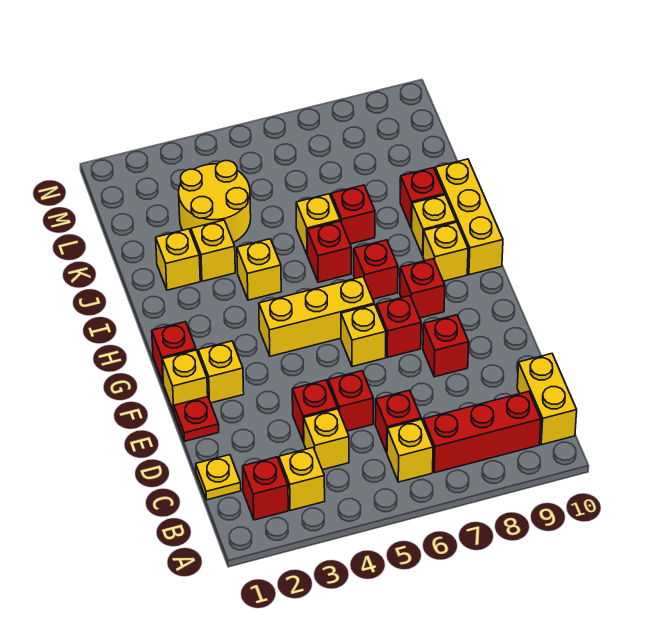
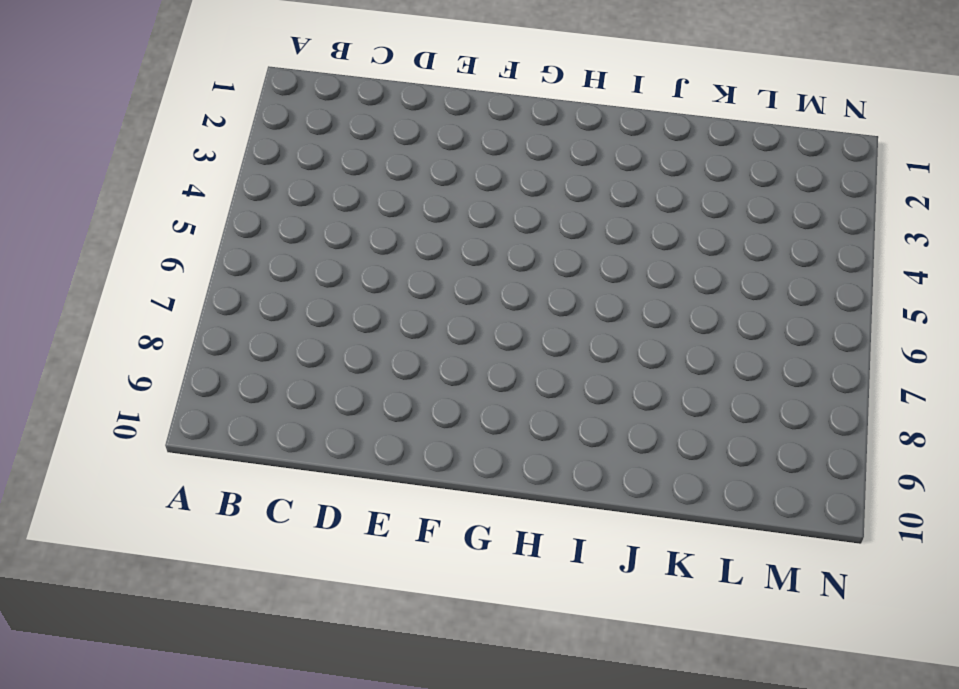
none -> red brick B2 level 1
none -> yellow brick B3 level 1
none -> yellow brick B6 level 1
none -> red brick B7:B9 level 1

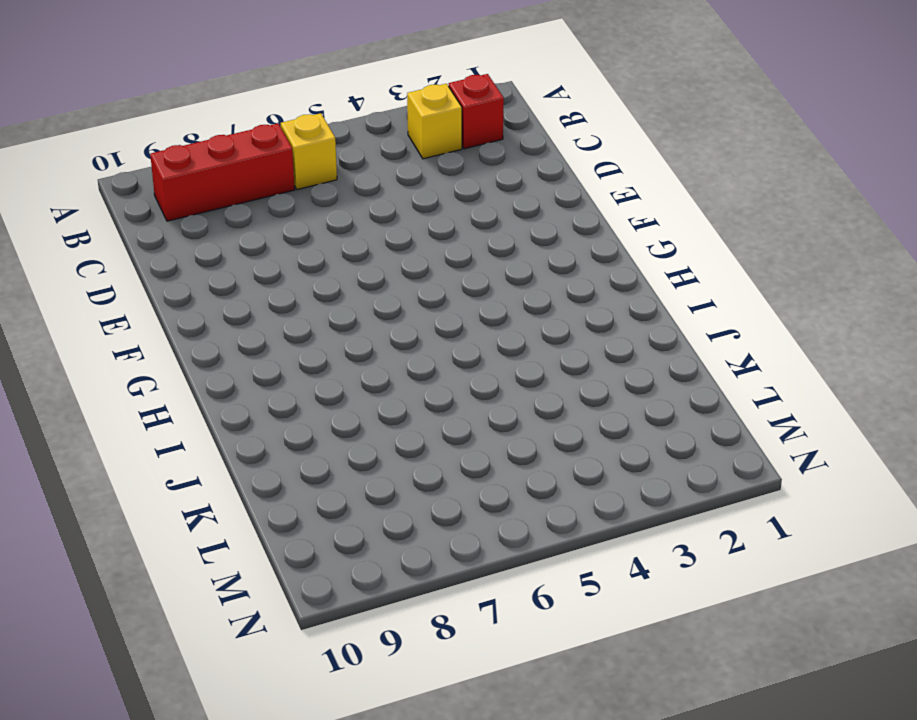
none -> yellow brick B10:C10 level 1
none -> yellow plate C1 level 1
none -> yellow brick C4 level 1
none -> red brick C6 level 1

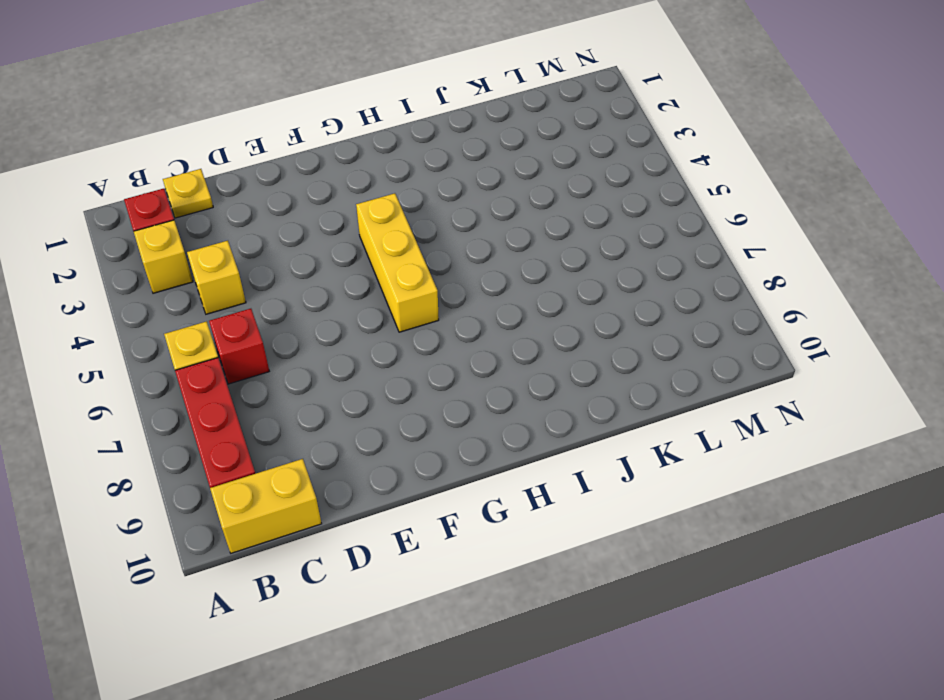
none -> red brick D4 level 1
none -> red brick D5 level 1
none -> red plate E1 level 1
none -> red brick E8 level 1

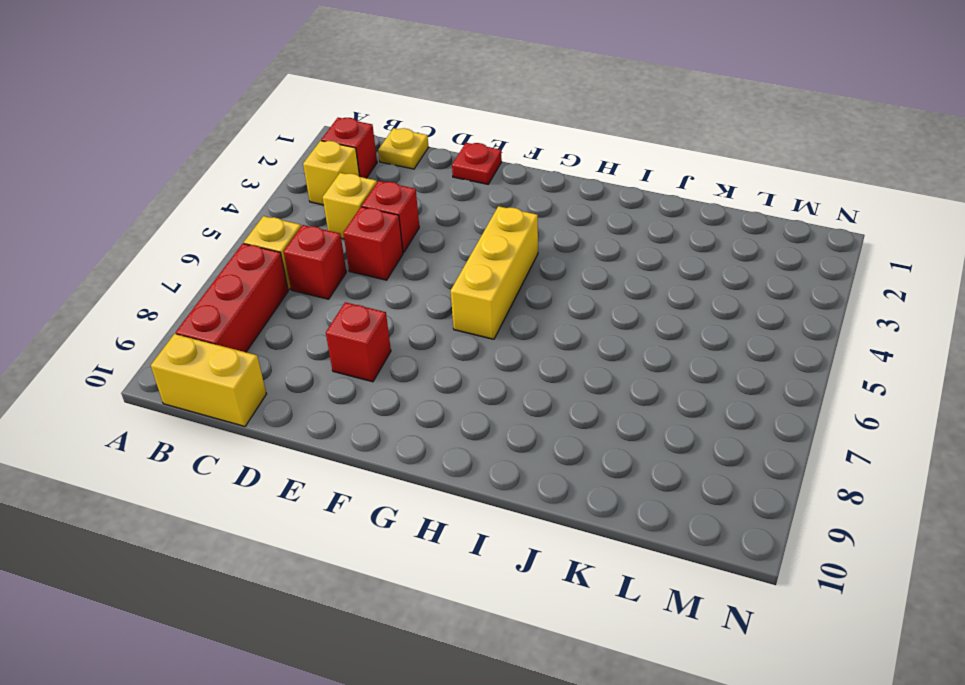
none -> yellow brick F1 level 1
none -> yellow brick F2 level 1
none -> yellow brick F6 level 1
none -> red brick F7 level 1

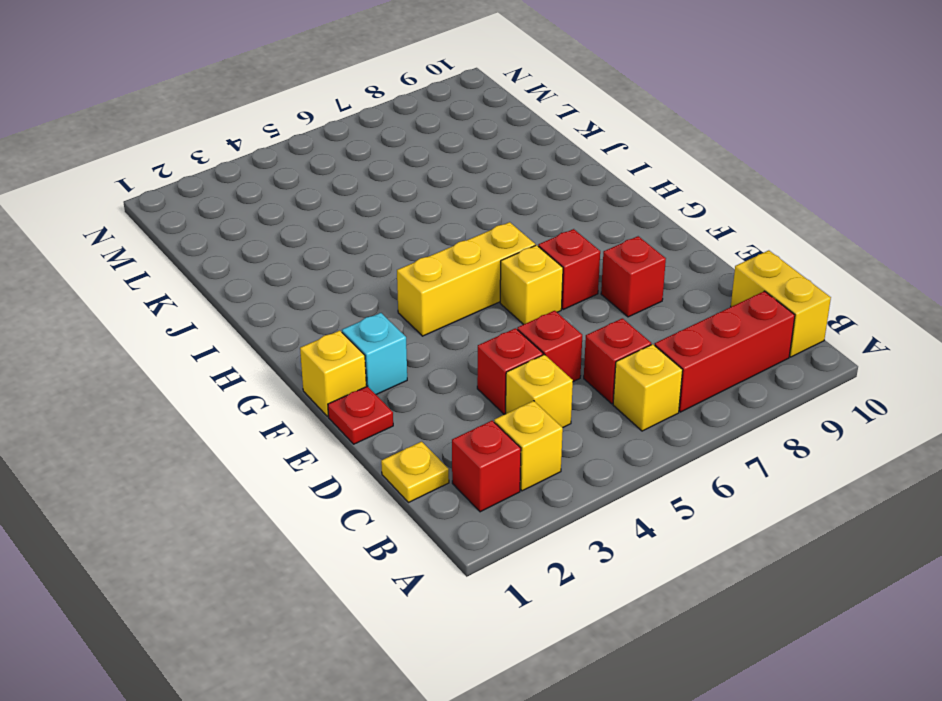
cyan brick F2 level 1 -> yellow brick F2 level 1
none -> red brick G1 level 1
none -> red brick G8 level 1
none -> red brick H7 level 1
none -> yellow brick H9 level 1

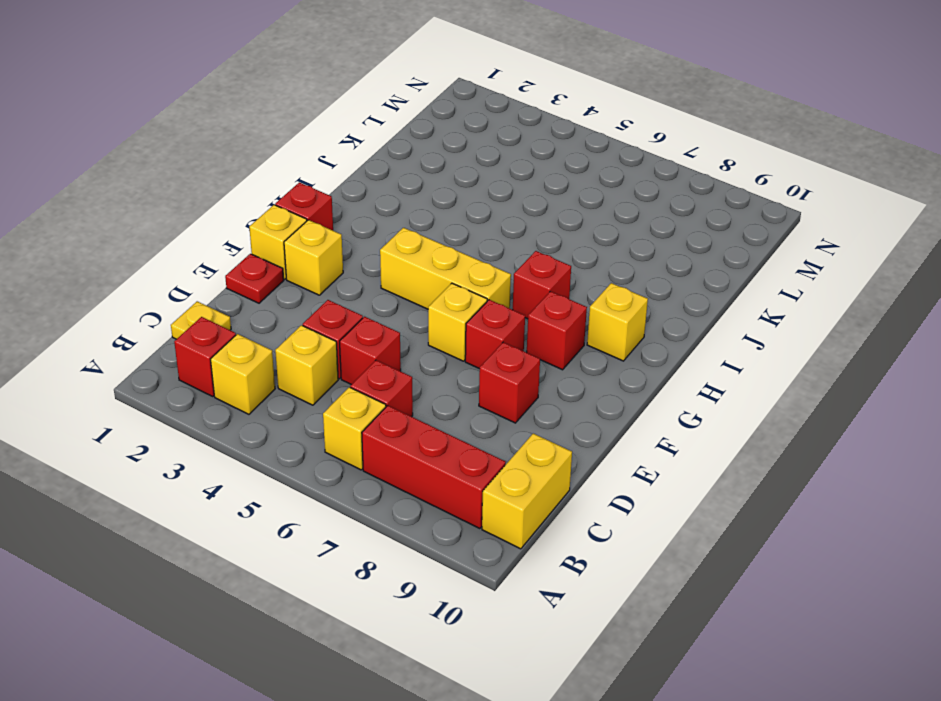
none -> yellow brick H10:J10 level 1
none -> yellow brick I4 level 1
none -> red brick I6 level 1
none -> yellow brick I9 level 1

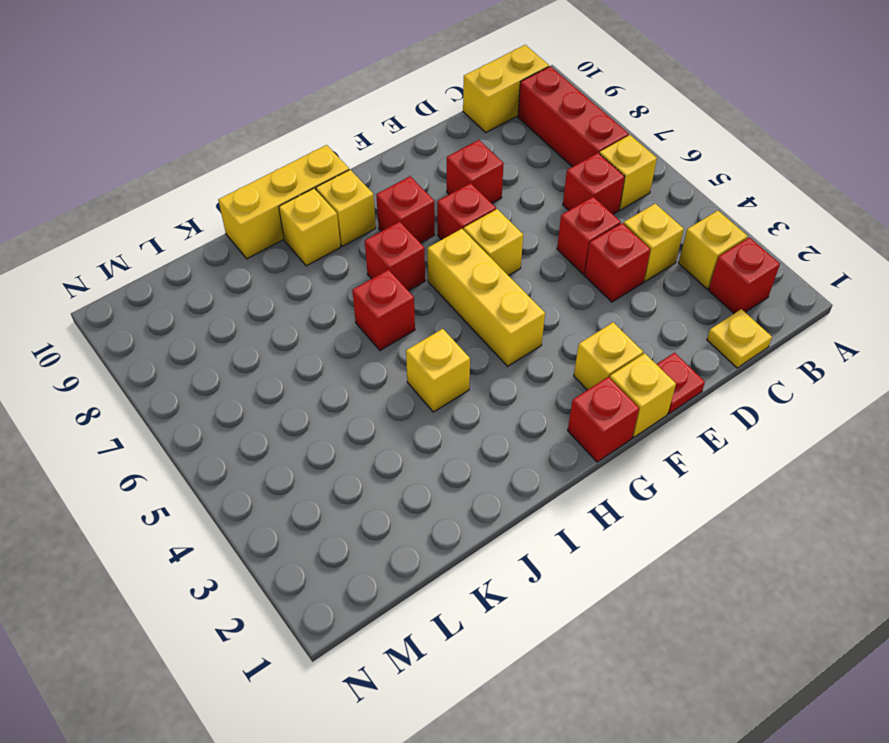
none -> yellow brick J2 level 1
none -> yellow brick J3 level 1
none -> yellow brick J6 level 1
none -> red brick J7 level 1

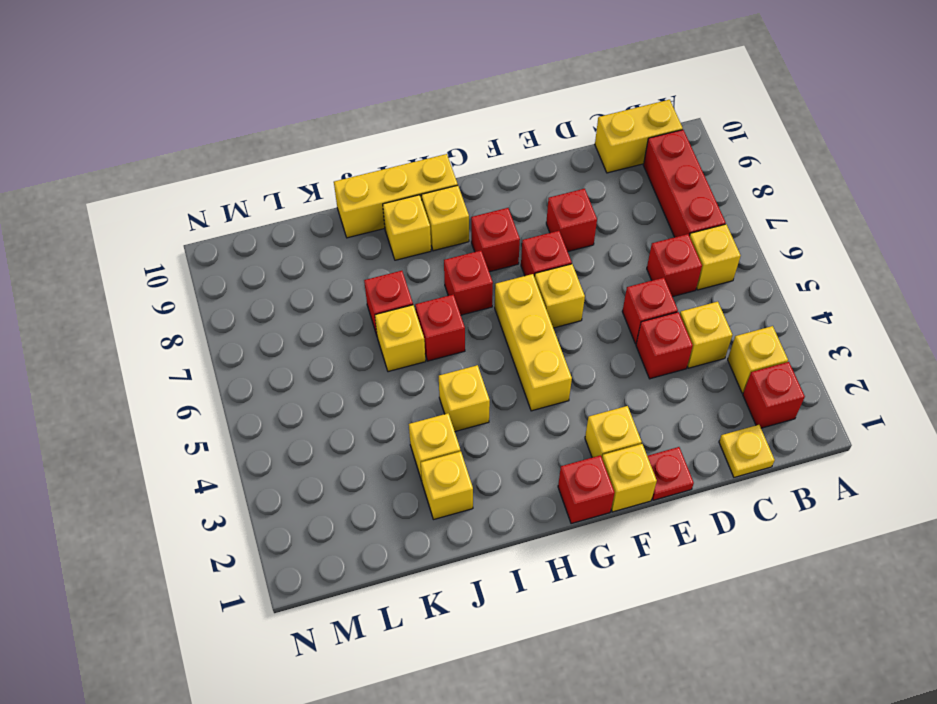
none -> red brick J9 level 1
none -> yellow round brick K3:L4 level 1

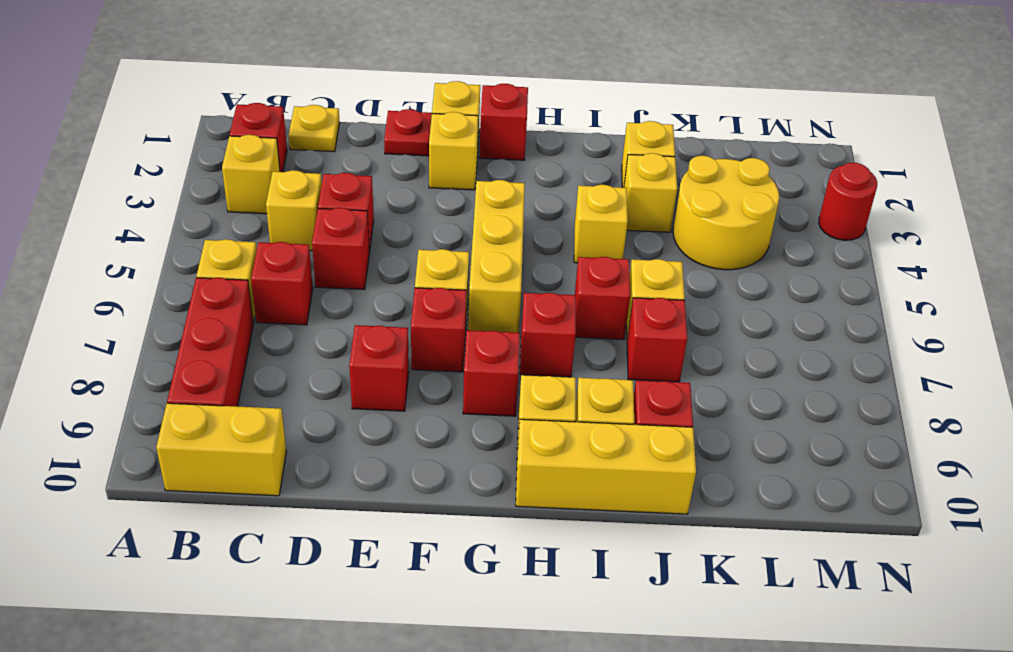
red round brick N3 level 1 -> none

